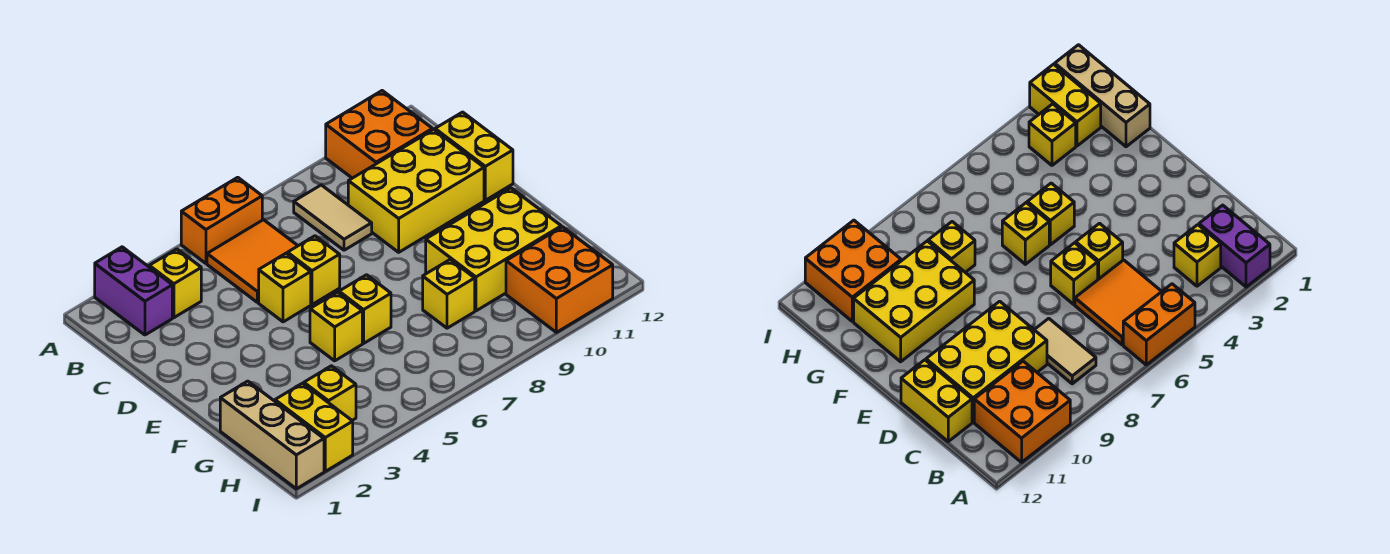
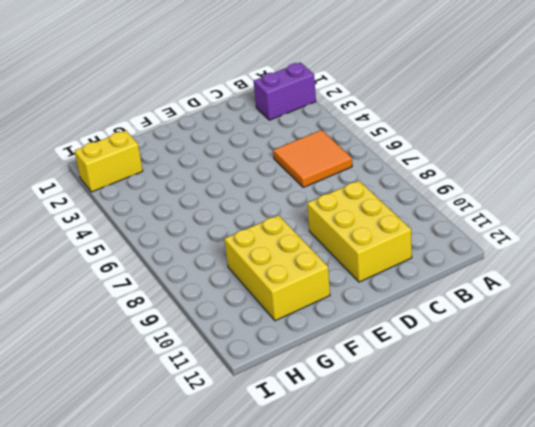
none -> orange brick A5:A6 level 1
none -> orange brick A10:B11 level 1
none -> yellow brick B3 level 1

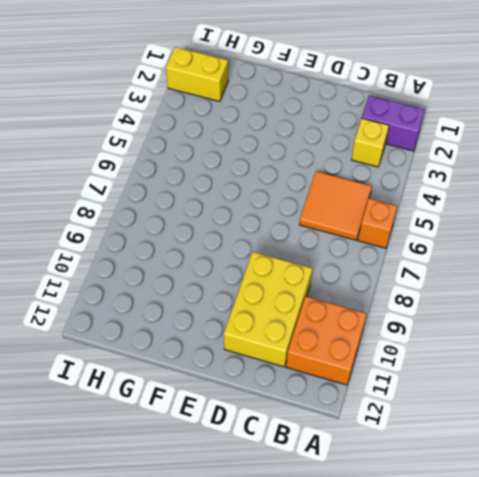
orange brick A6 level 1 -> orange brick A5:A6 level 1
none -> tan tile B8:C8 level 1
none -> yellow brick C12:D12 level 1
none -> yellow brick D5 level 1

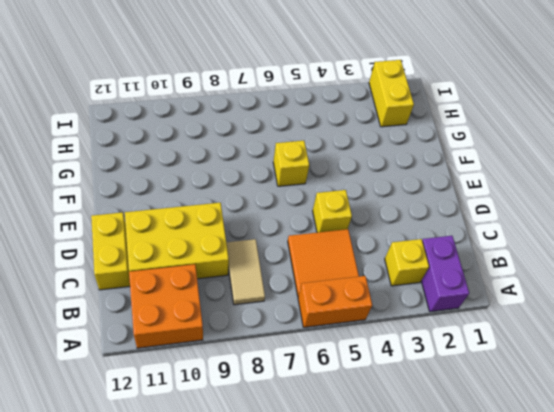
none -> yellow brick D6 level 1
none -> yellow brick F5 level 1
none -> yellow brick F9:G11 level 1

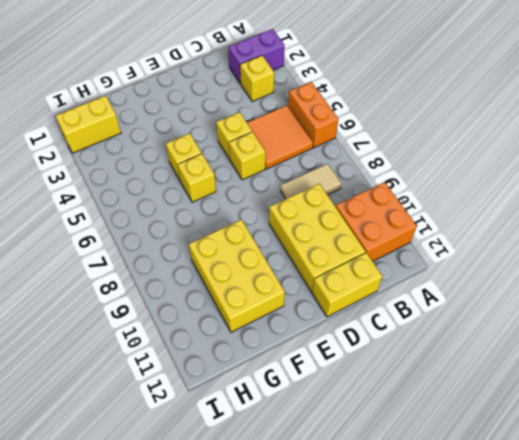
none -> tan brick G1:I1 level 1
none -> yellow brick G8 level 1
none -> yellow brick H3 level 1

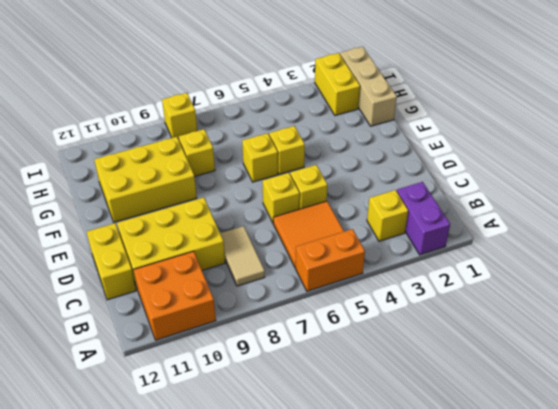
yellow brick I8 level 1 -> yellow brick H3 level 1
none -> orange brick H10:I11 level 1

